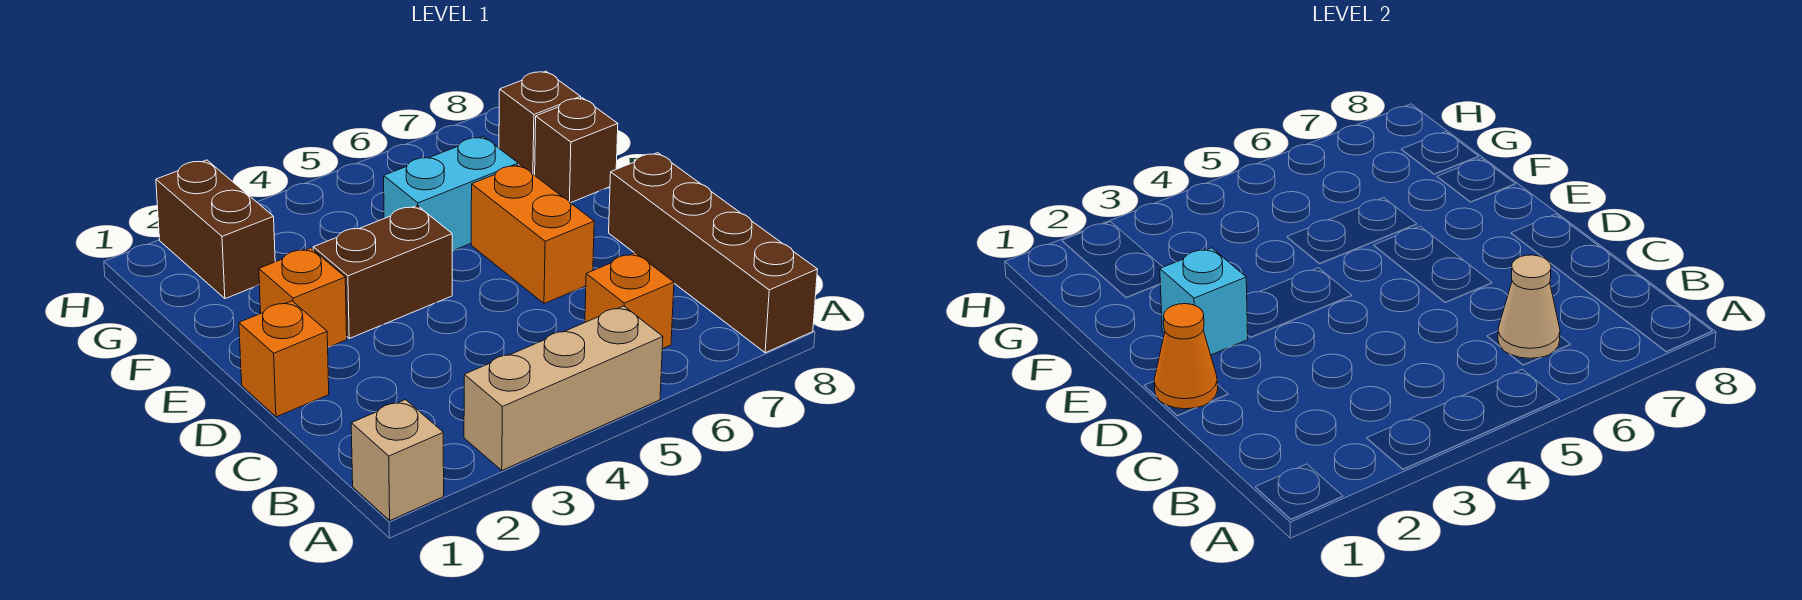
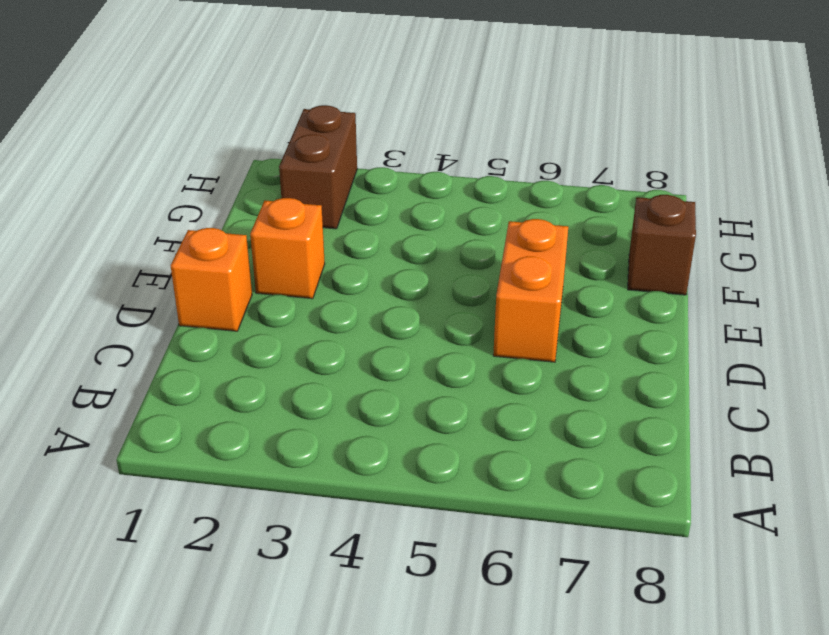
none -> tan brick A1 level 1
none -> tan brick A3:A5 level 1
none -> brown brick A8:D8 level 1

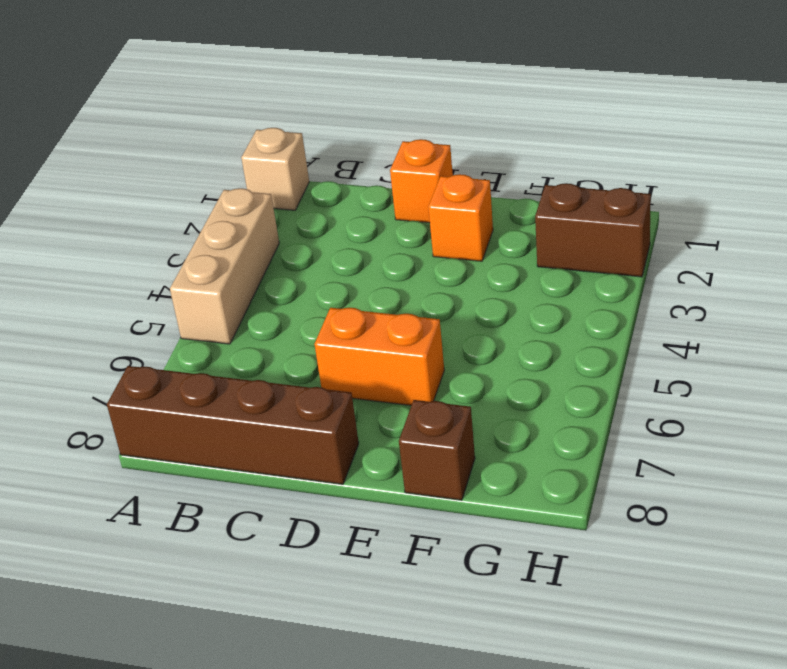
none -> orange brick B6 level 1
none -> brown brick E3:E4 level 1
none -> cyan brick F5:F6 level 1

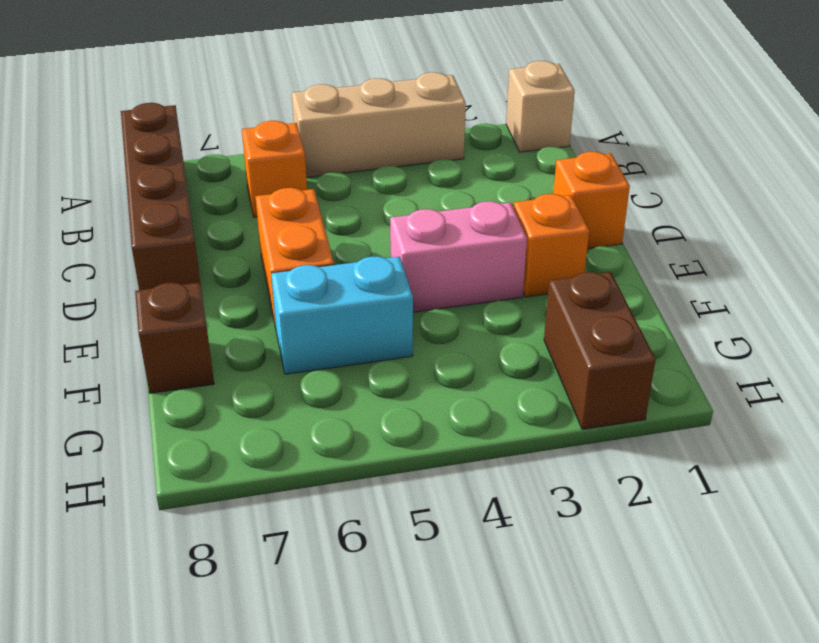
pink brick E3:E4 level 1 -> brown brick E3:E4 level 1
none -> brown brick G8 level 1
none -> tan cone B6 level 2
none -> orange cone D1 level 2

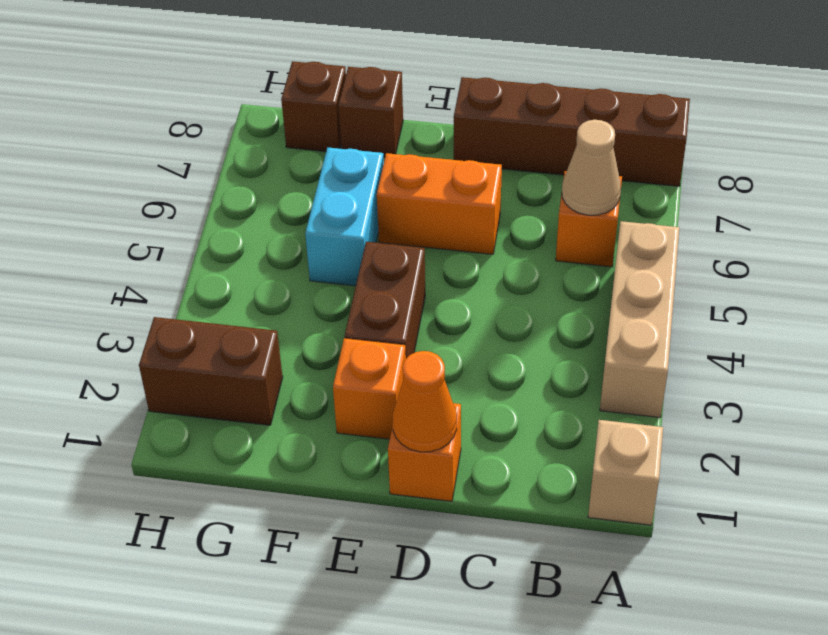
none -> cyan brick E2 level 2

